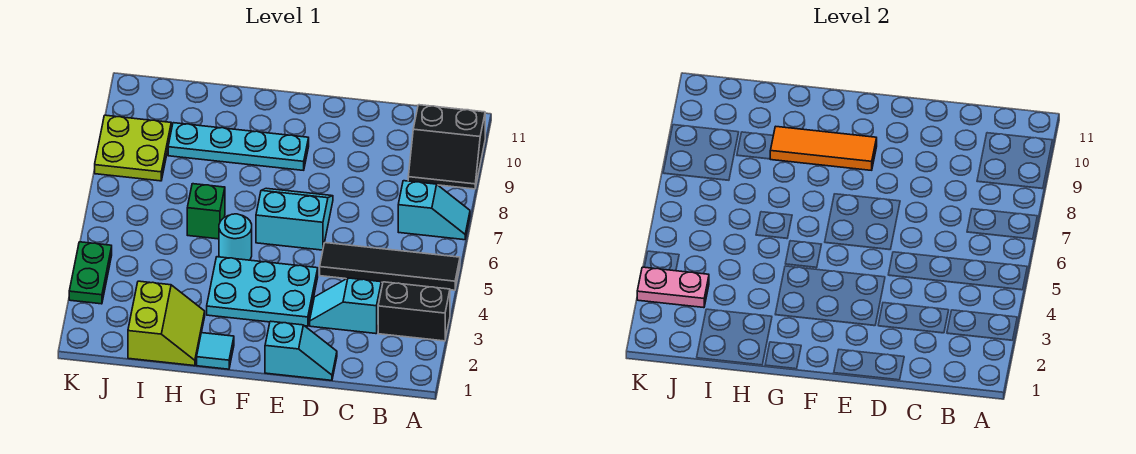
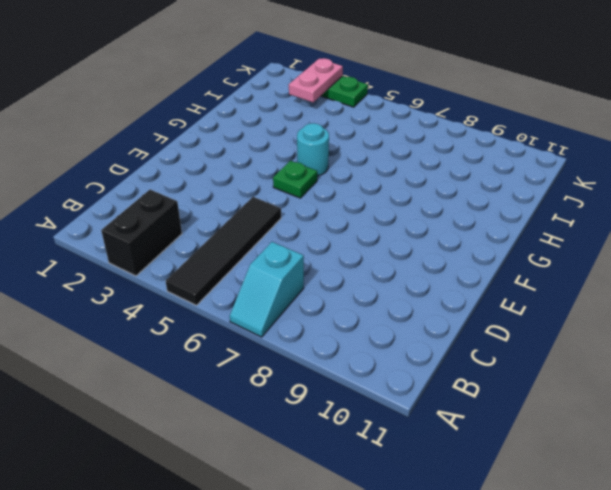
green plate F5 level 1 -> none
none -> black slope A9:B10 level 1 top 10
none -> cyan slope C3:D3 level 1 top C
none -> cyan slope D1:E1 level 1 top E

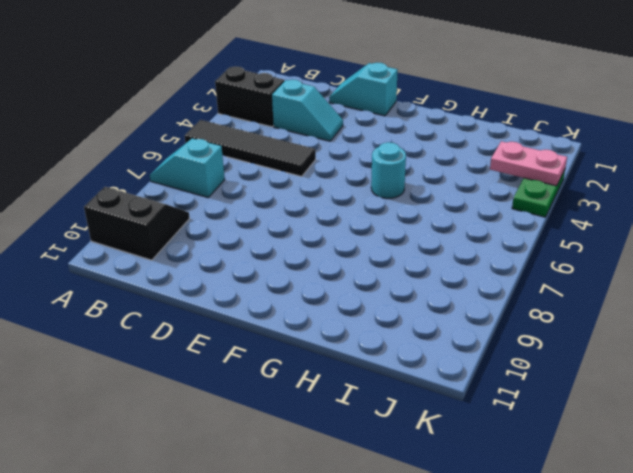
none -> cyan plate E3:G4 level 1
none -> cyan slope E6:F7 level 1 top 6
none -> cyan plate F9:I9 level 1

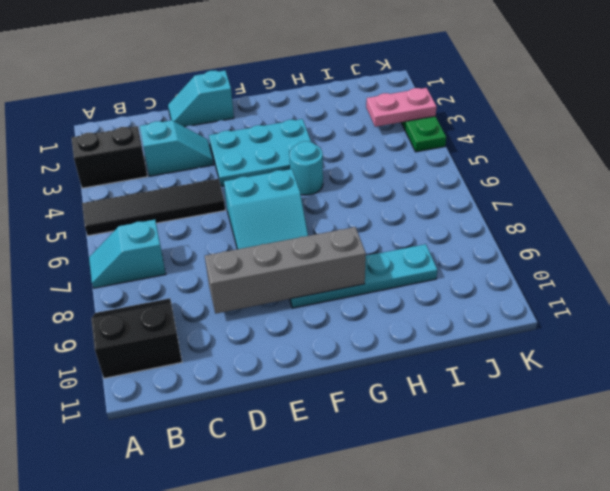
grey brick D9:G9 level 2 -> orange tile F9:H9 level 2
none -> cyan tile G1 level 1
none -> lime slope H1:I2 level 1 top I
none -> green brick H6 level 1

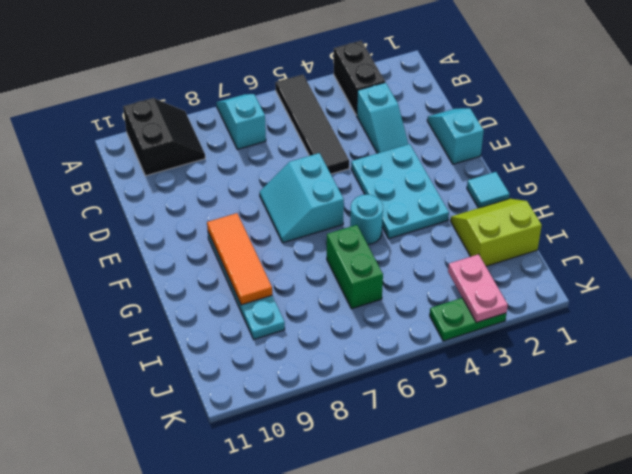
green brick H6:I6 level 1 -> green brick H6 level 1
none -> lime plate J8:K9 level 1

